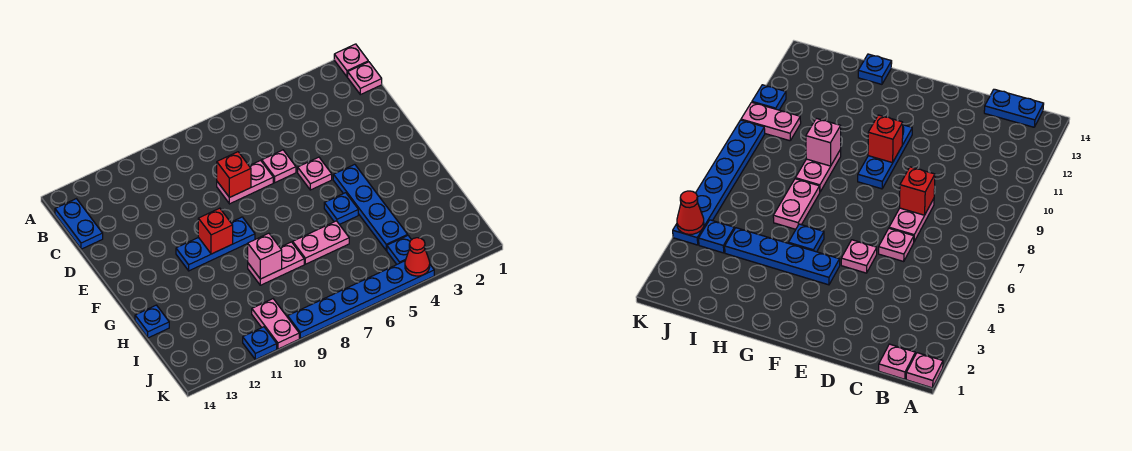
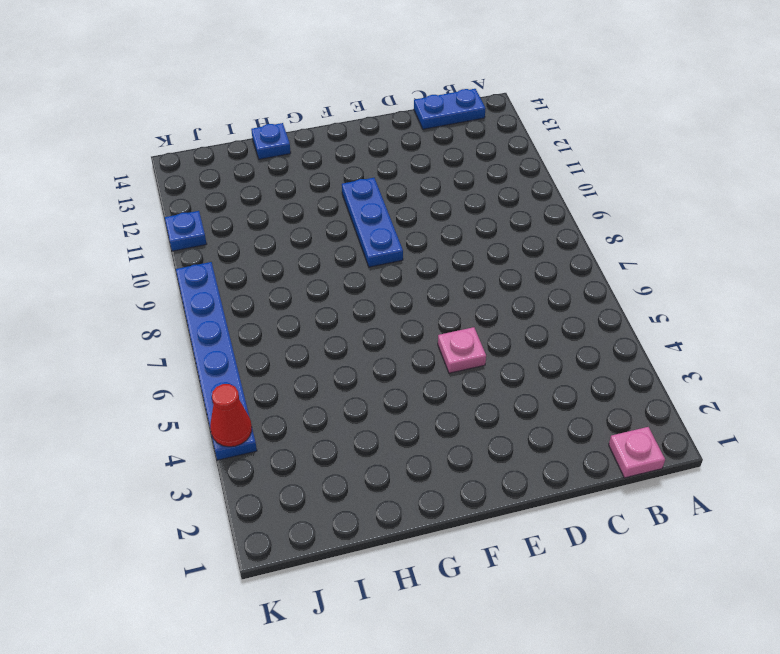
none -> pink plate A1 level 1
none -> pink plate D6 level 1
none -> pink plate D7:D8 level 1

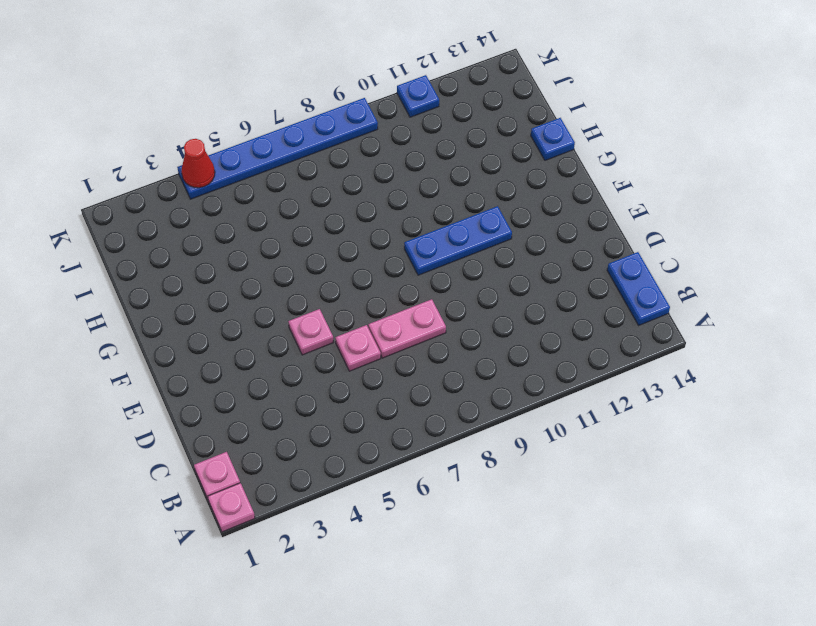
none -> blue plate F4:I4 level 1
none -> blue plate G5 level 1
none -> pink plate H6:H7 level 1

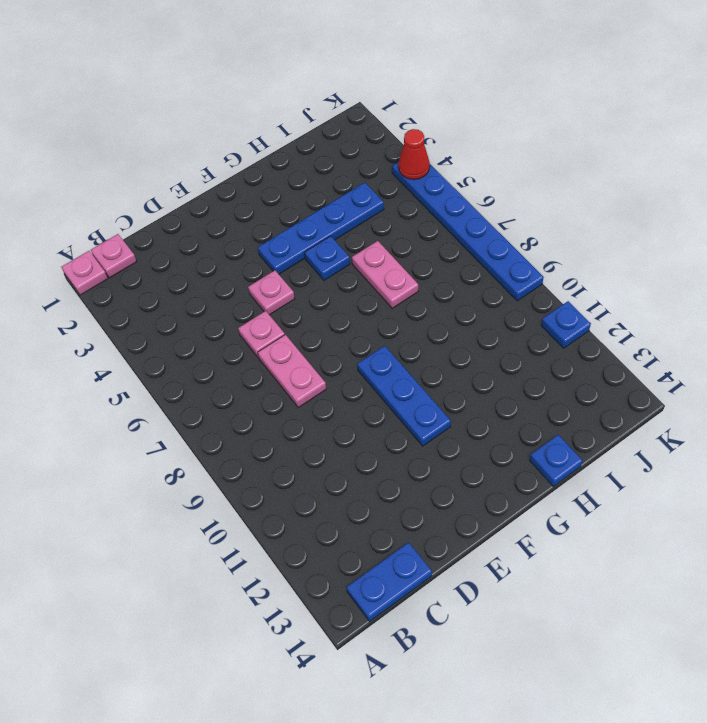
none -> pink plate H8:H9 level 1
none -> blue plate J4 level 1
none -> pink plate J10:K10 level 1

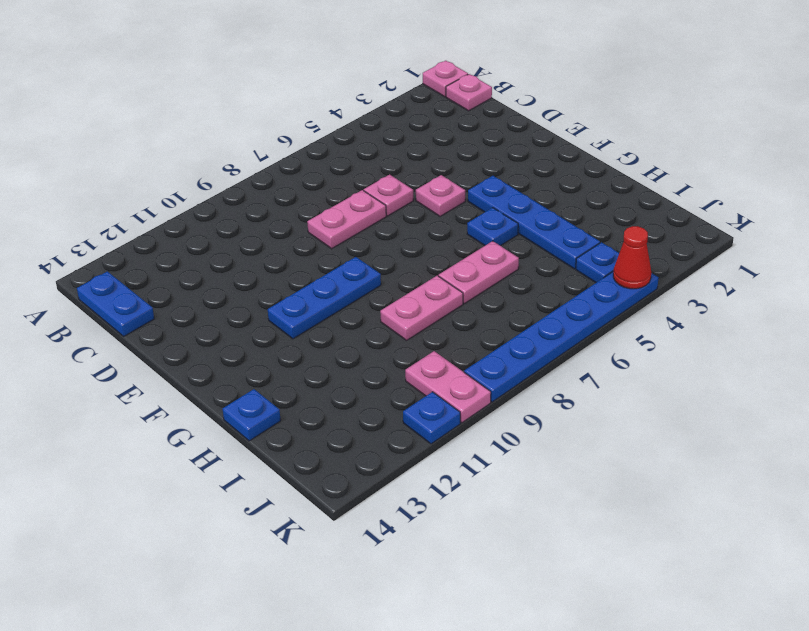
none -> red brick D8 level 2
none -> red brick F10 level 2
none -> pink brick H9 level 2

